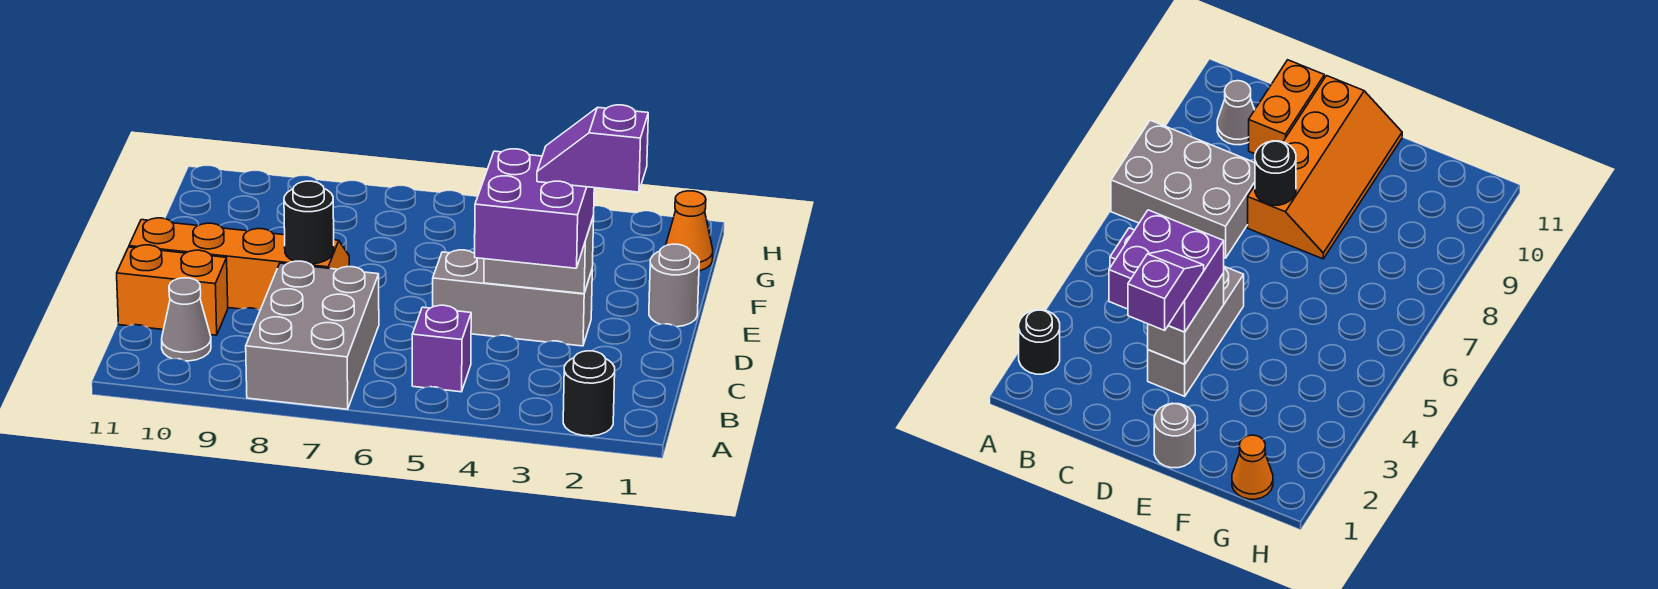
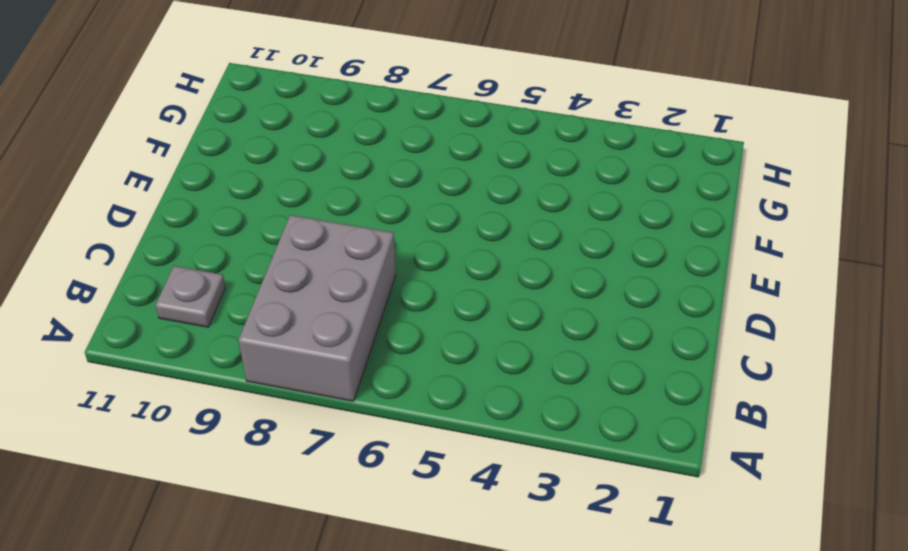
grey plate B10 level 1 -> grey cone B10 level 1
none -> black round brick A2 level 1
none -> purple brick B5 level 1
none -> orange brick C10:C11 level 1

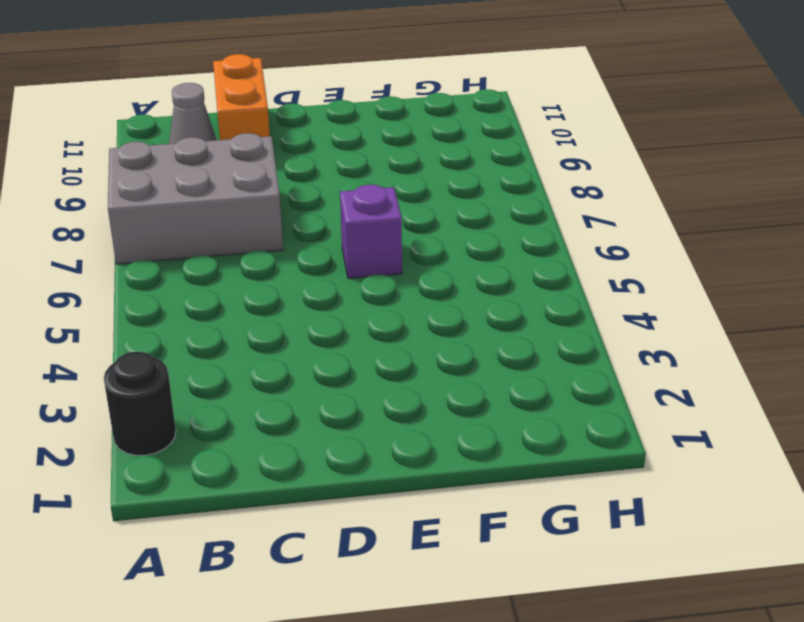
purple brick E6 level 1 -> purple brick B5 level 1
none -> grey brick D3:D5 level 1
none -> orange slope D8:E11 level 1 top D
none -> grey round brick E1 level 1

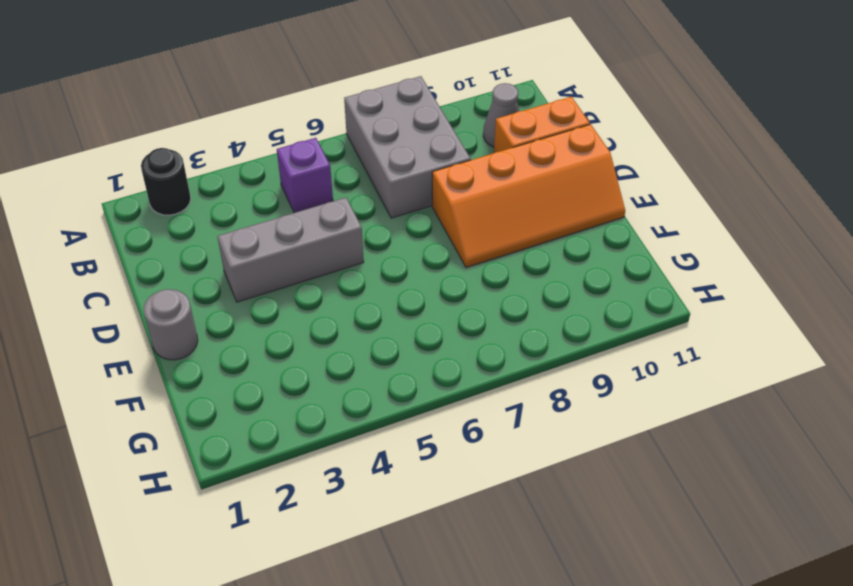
none -> orange cone G1 level 1
none -> grey brick D3:D4 level 2
none -> black round brick D8 level 2

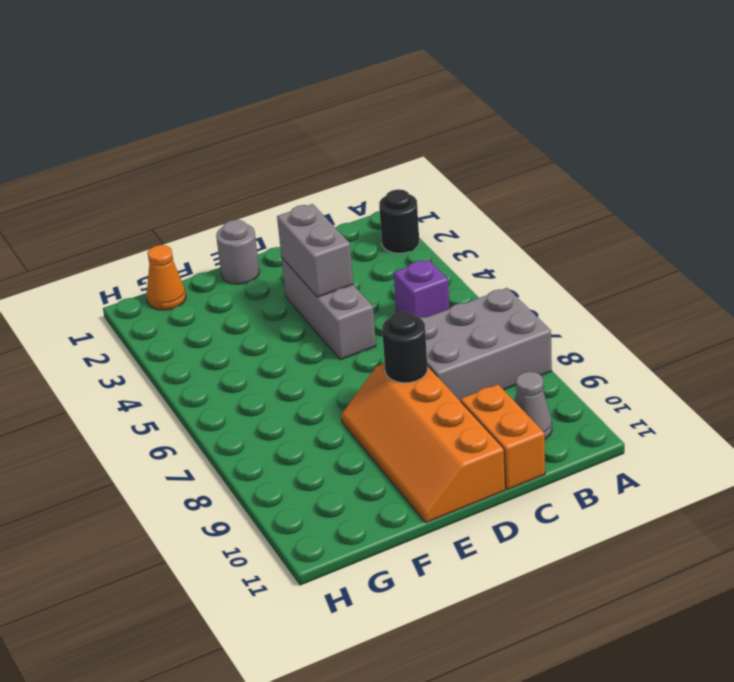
none -> purple brick C3:D4 level 3
none -> purple slope D2:D3 level 4 top 2

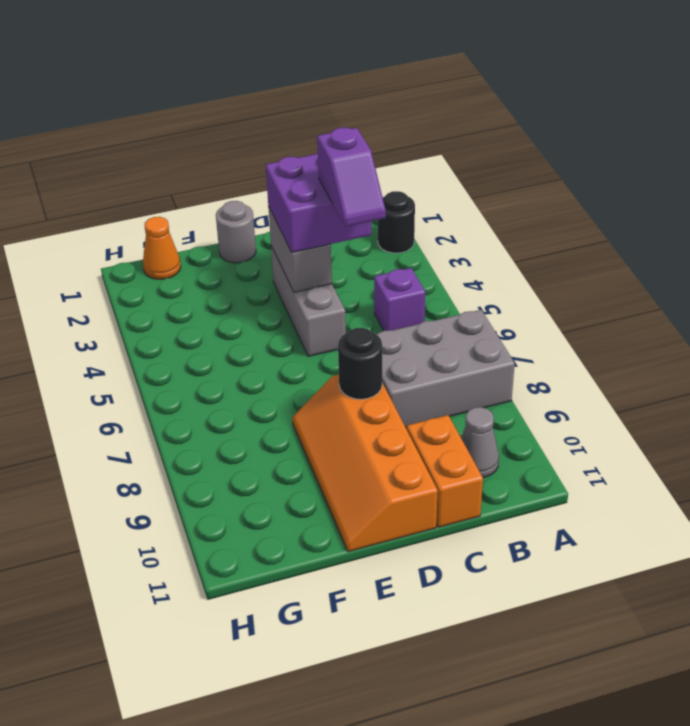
purple slope C4:C5 level 4 top 4 -> purple slope D2:D3 level 4 top 2

